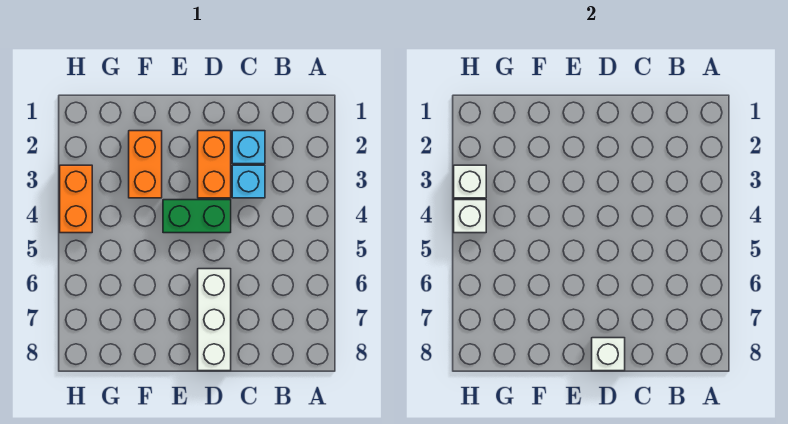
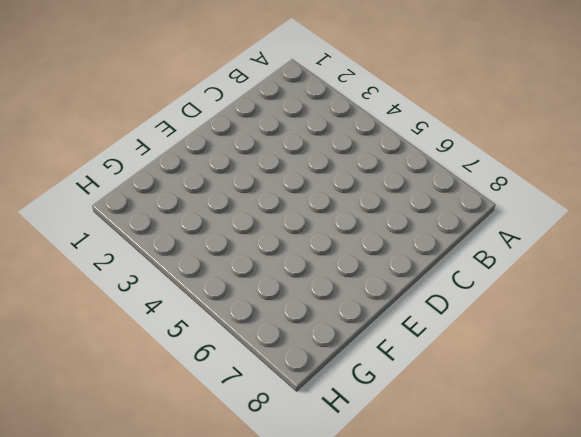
none -> cyan brick C2 level 1
none -> cyan brick C3 level 1

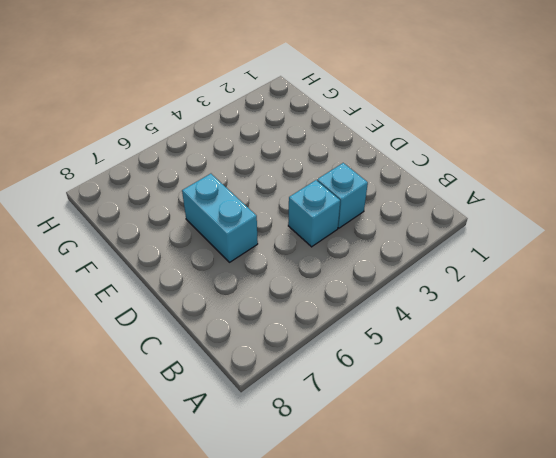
cyan brick C4 level 1 -> cyan brick C2 level 1
cyan brick D6:E6 level 1 -> white brick D6:D8 level 1
none -> orange brick D2:D3 level 1
none -> green brick D4:E4 level 1

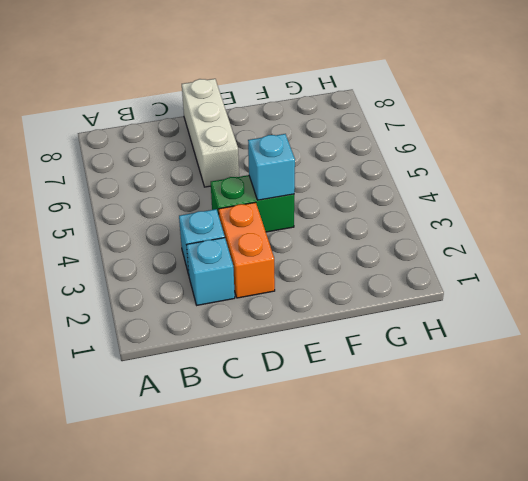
cyan brick E4 level 2 -> none
none -> orange brick F2:F3 level 1
none -> orange brick H3:H4 level 1

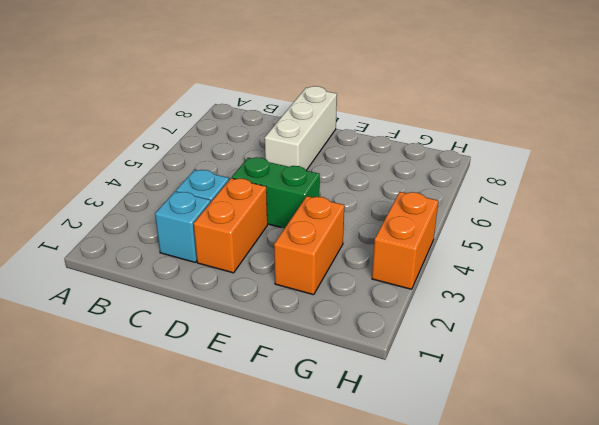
none -> white brick D8 level 2
none -> white brick H3 level 2

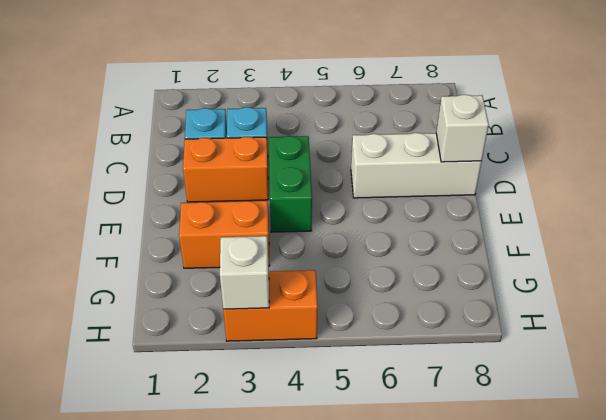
none -> white brick H4 level 2

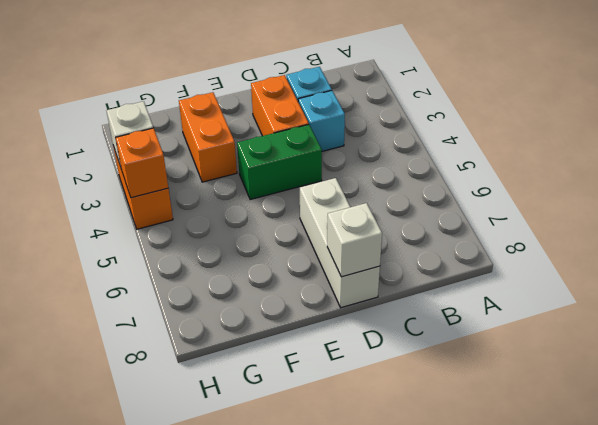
orange brick H4 level 2 -> white brick H4 level 2

